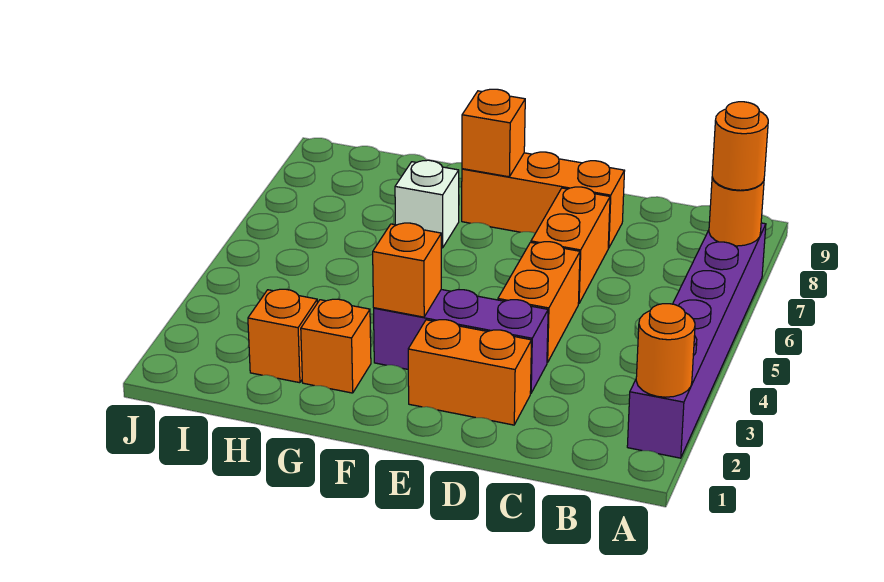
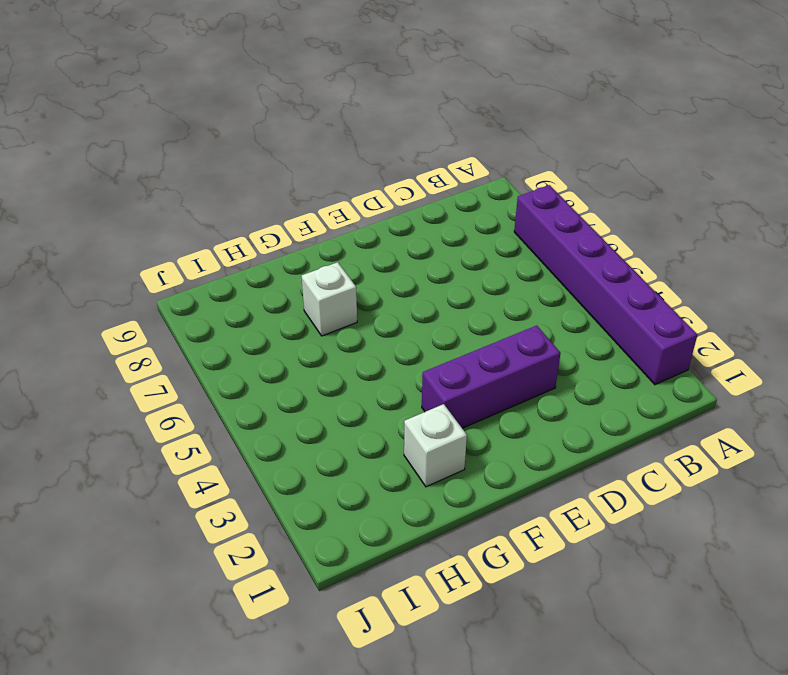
white brick G2 level 1 -> orange brick G2 level 1
none -> orange brick D2:E2 level 1
none -> orange brick D4:D5 level 1
none -> orange brick D6:D7 level 1

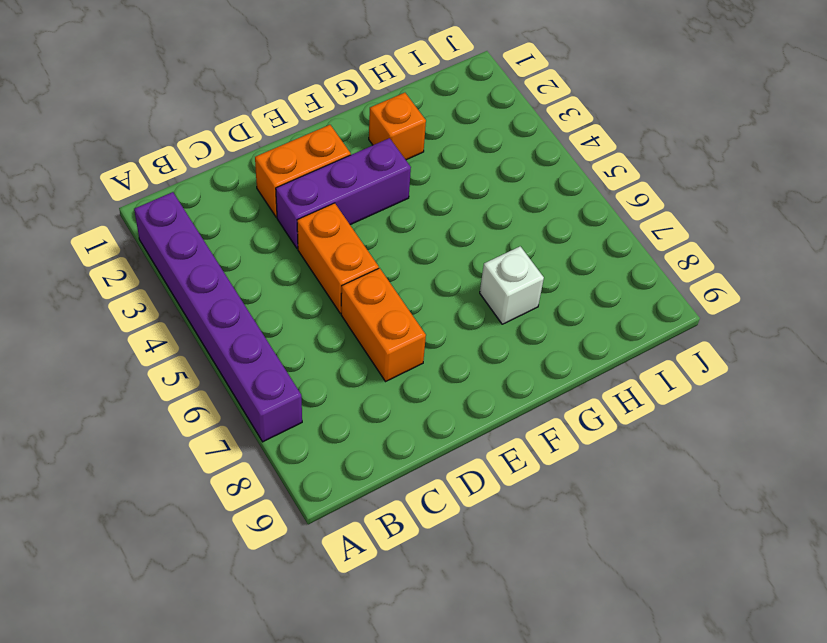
none -> orange brick D8:F8 level 1
none -> orange brick H2 level 1
none -> orange round brick A2 level 2

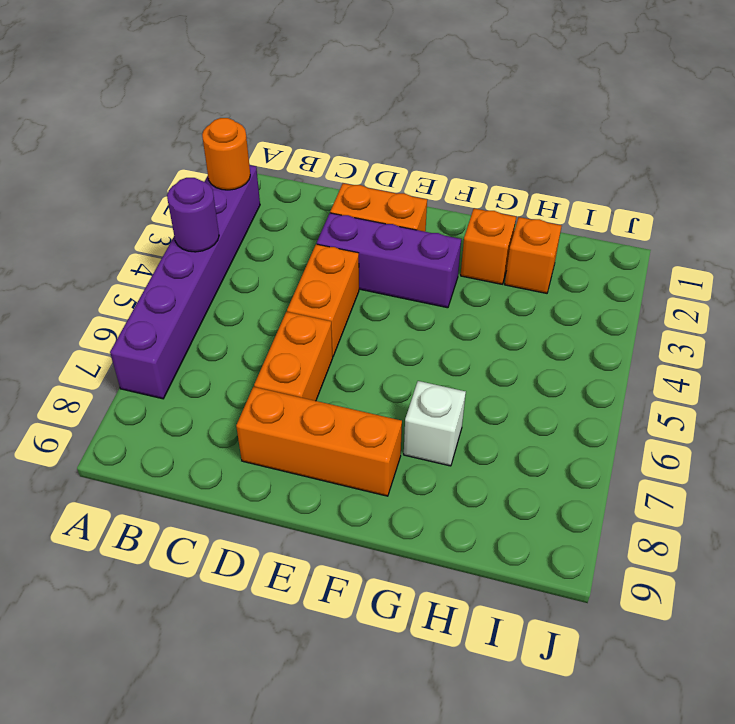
purple round brick A4 level 2 -> none
none -> orange round brick A7 level 2
none -> orange brick F3 level 2
none -> orange brick F8 level 2

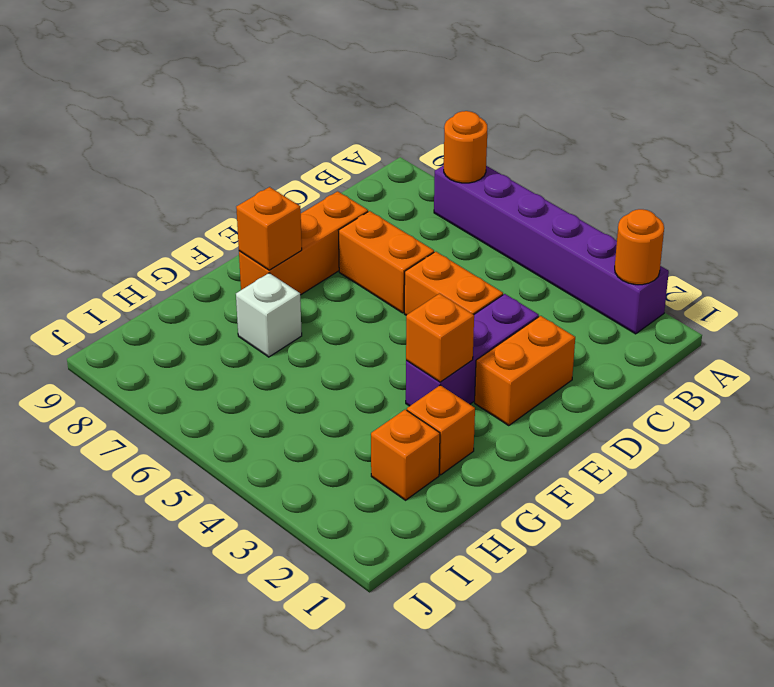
none -> orange round brick A7 level 3

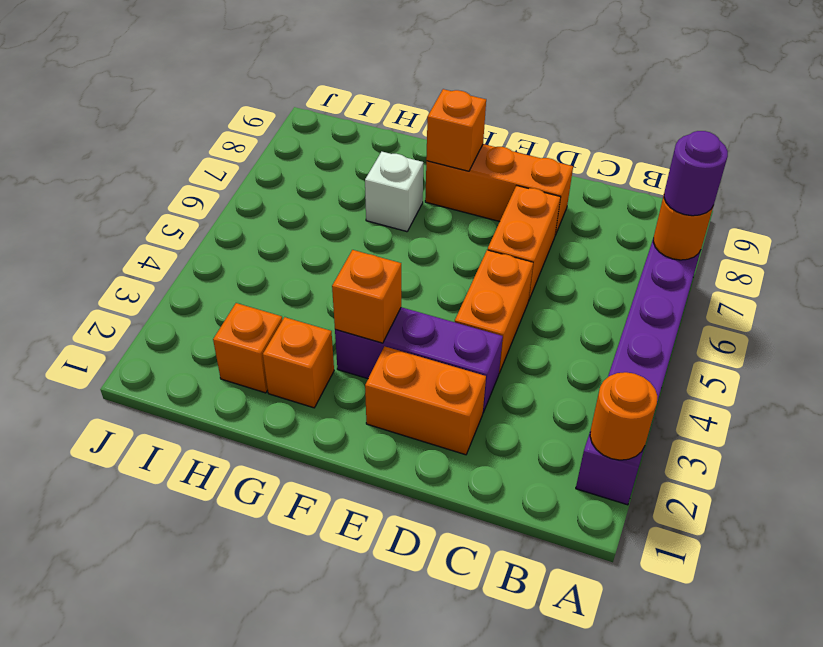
purple round brick A7 level 3 -> orange round brick A7 level 3

